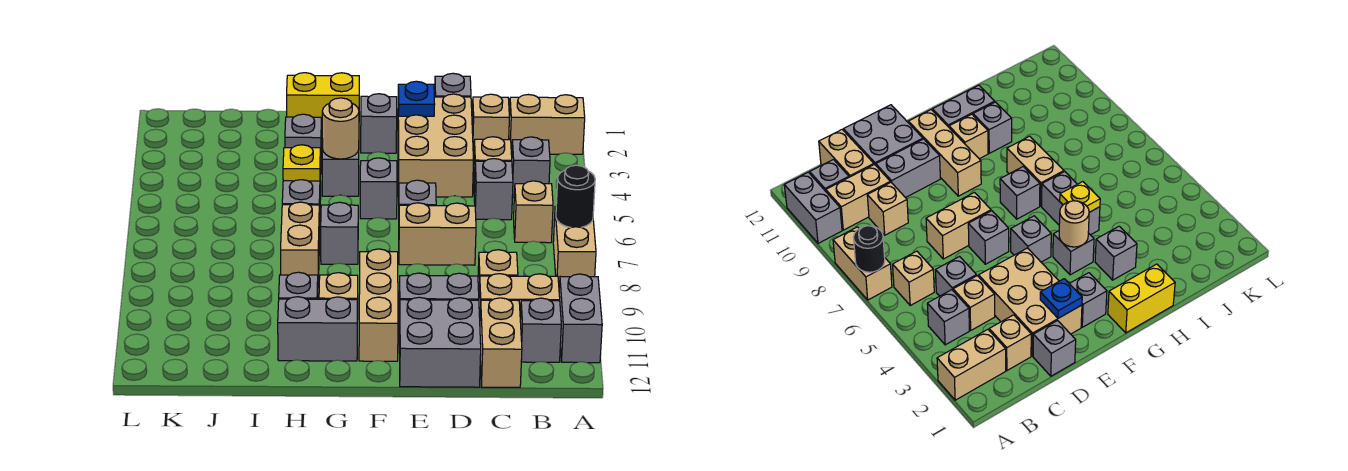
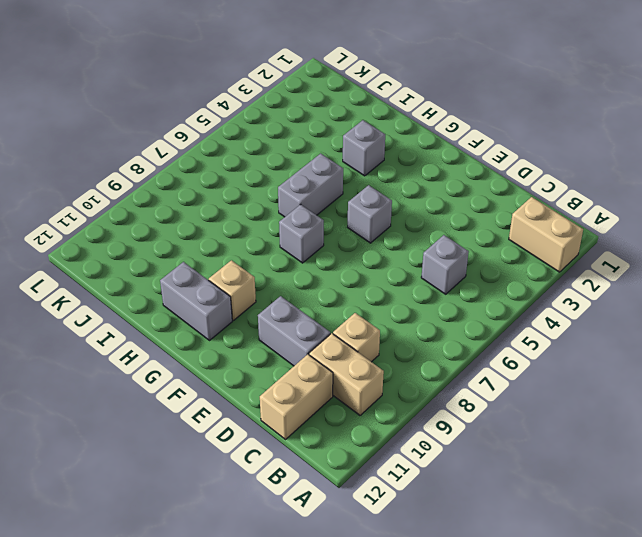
none -> tan brick A7:A8 level 1
none -> grey brick A10:A11 level 1
none -> grey brick B4 level 1
none -> tan brick B6 level 1

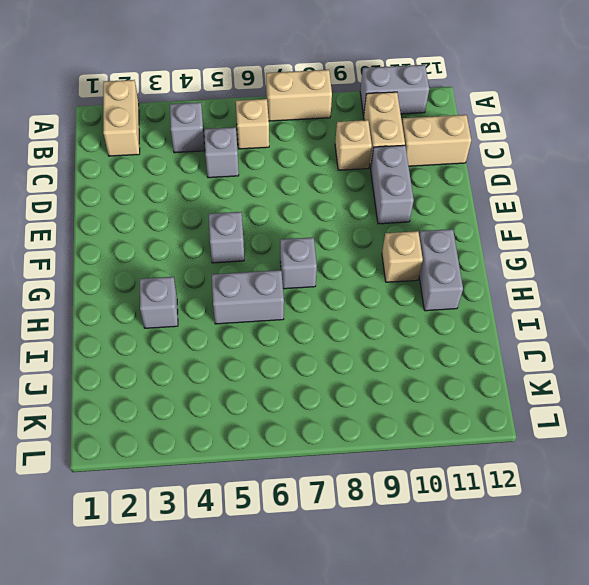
none -> grey brick B11 level 1
none -> tan brick C2 level 1
none -> tan brick C4 level 1
none -> grey brick D1 level 1

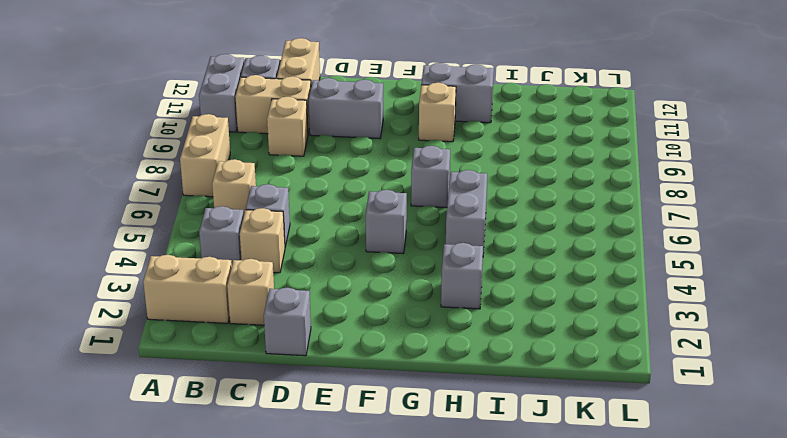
none -> tan brick D2:E4 level 1
none -> tan brick D7:E7 level 1
none -> grey brick D11:E12 level 1
none -> grey brick E6 level 1

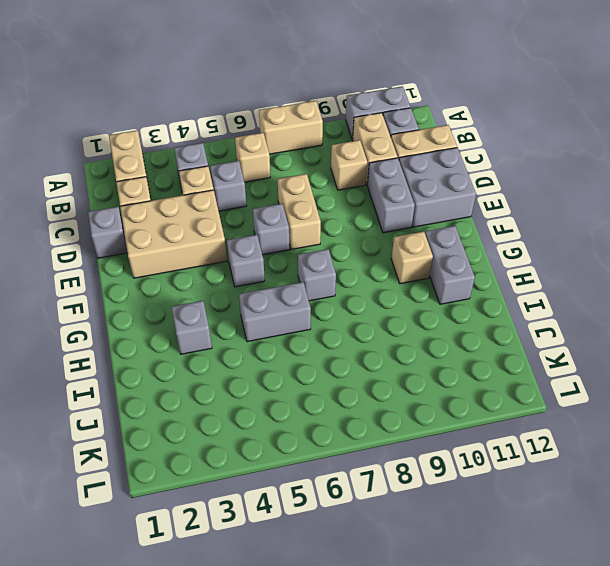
none -> grey brick F2 level 1
none -> tan brick F9:F11 level 1
none -> yellow brick G1:H1 level 1
none -> grey brick G4 level 1

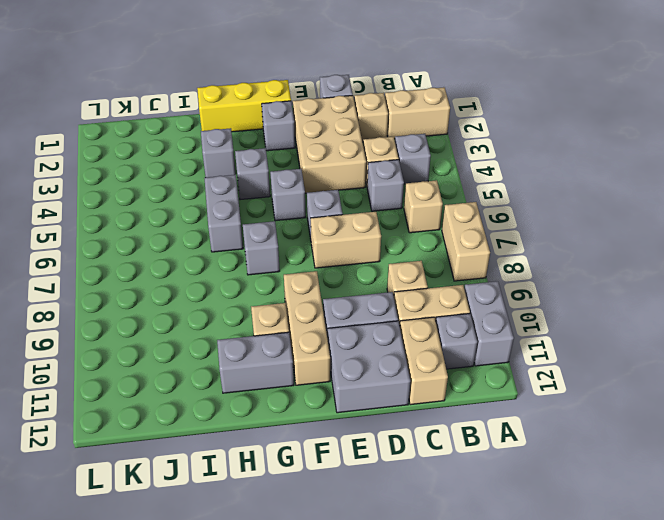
yellow brick F1:H1 level 1 -> yellow brick G1:H1 level 1
none -> tan brick H7:H8 level 1
none -> grey brick H10 level 1
none -> black round brick A7 level 2
none -> blue plate E2 level 2

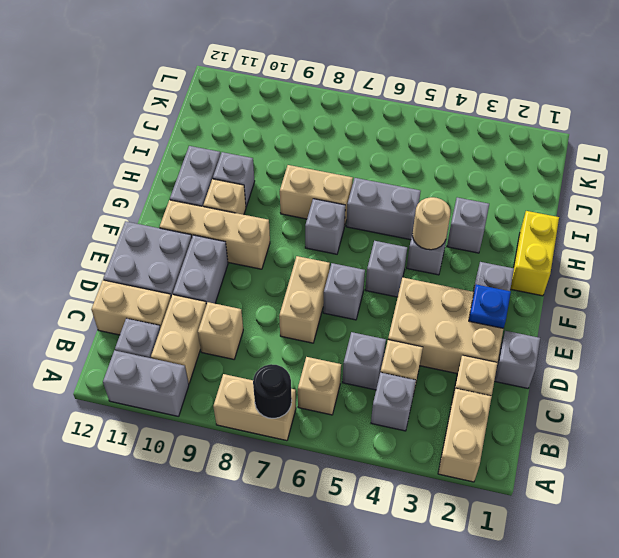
none -> yellow plate H5 level 2

